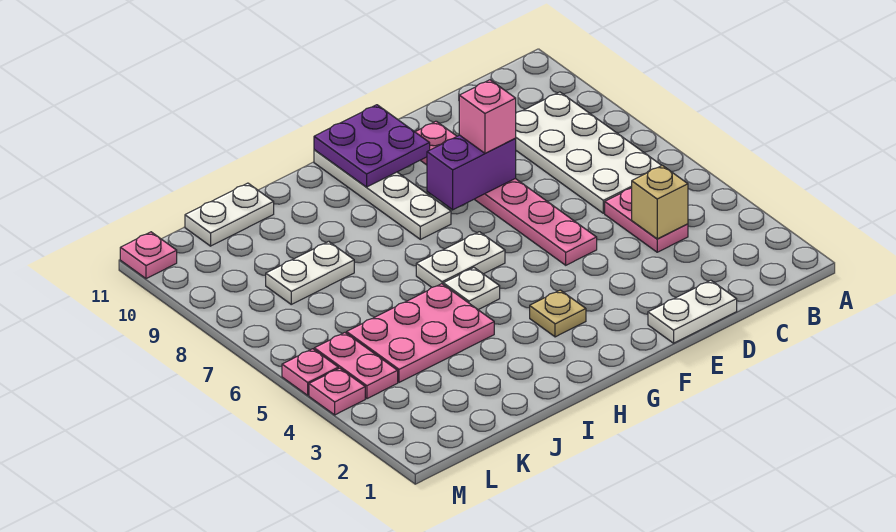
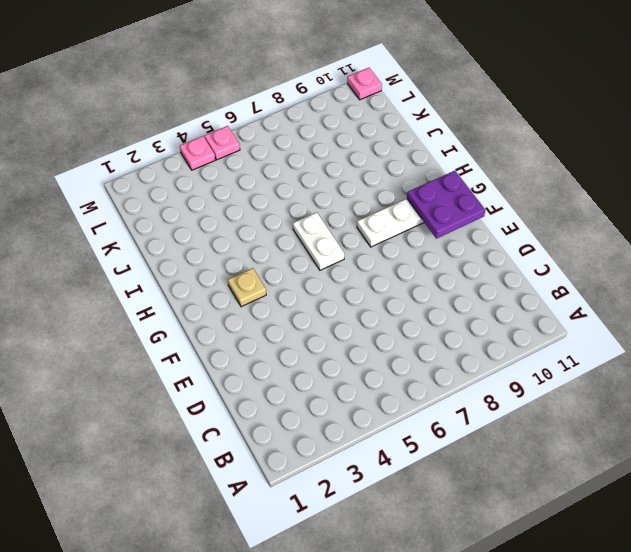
none -> white plate B6:C9 level 1
none -> pink plate C4:C5 level 1
none -> white plate D1:E1 level 1

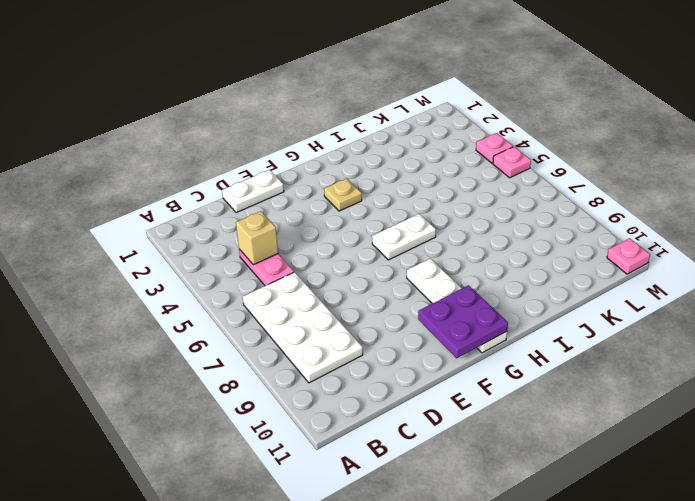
none -> pink plate E5:E10 level 1
none -> white plate H5 level 1
none -> pink plate I4:K5 level 1

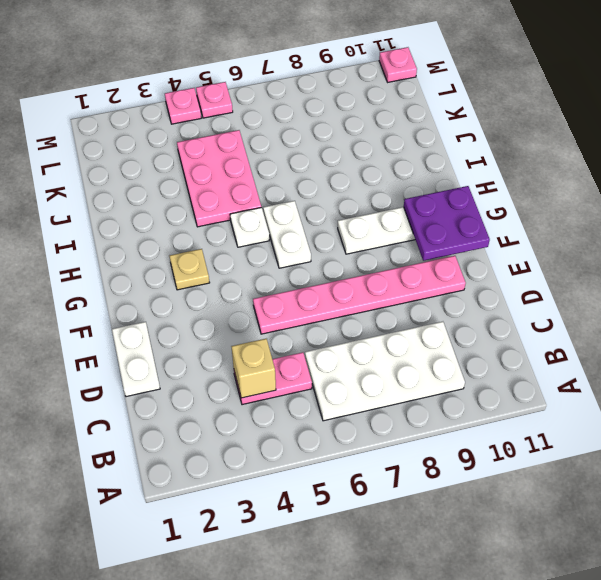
none -> white plate J8:K8 level 1
none -> white plate J11:K11 level 1
none -> pink plate L4:L5 level 1

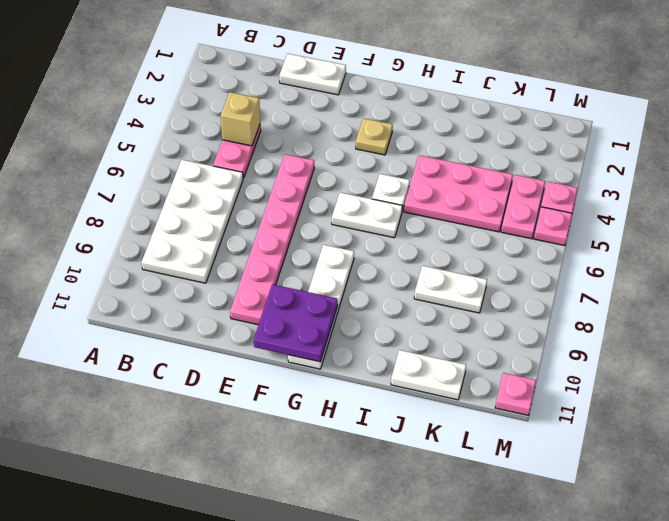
none -> purple brick E8:F8 level 2
none -> pink brick E8 level 3

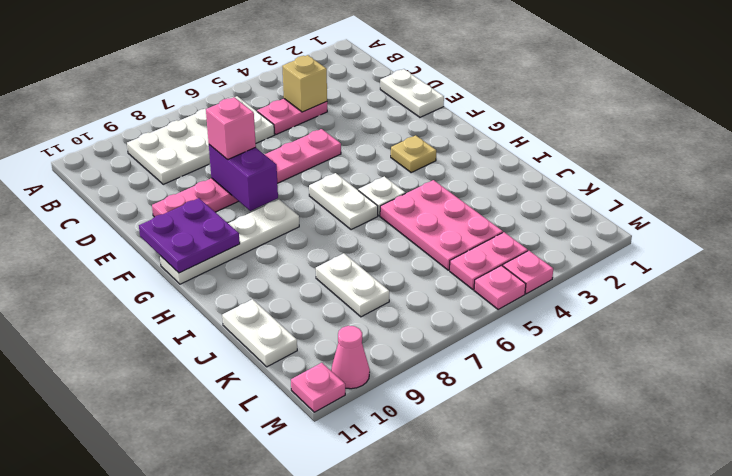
pink cone M10 level 1 -> none

